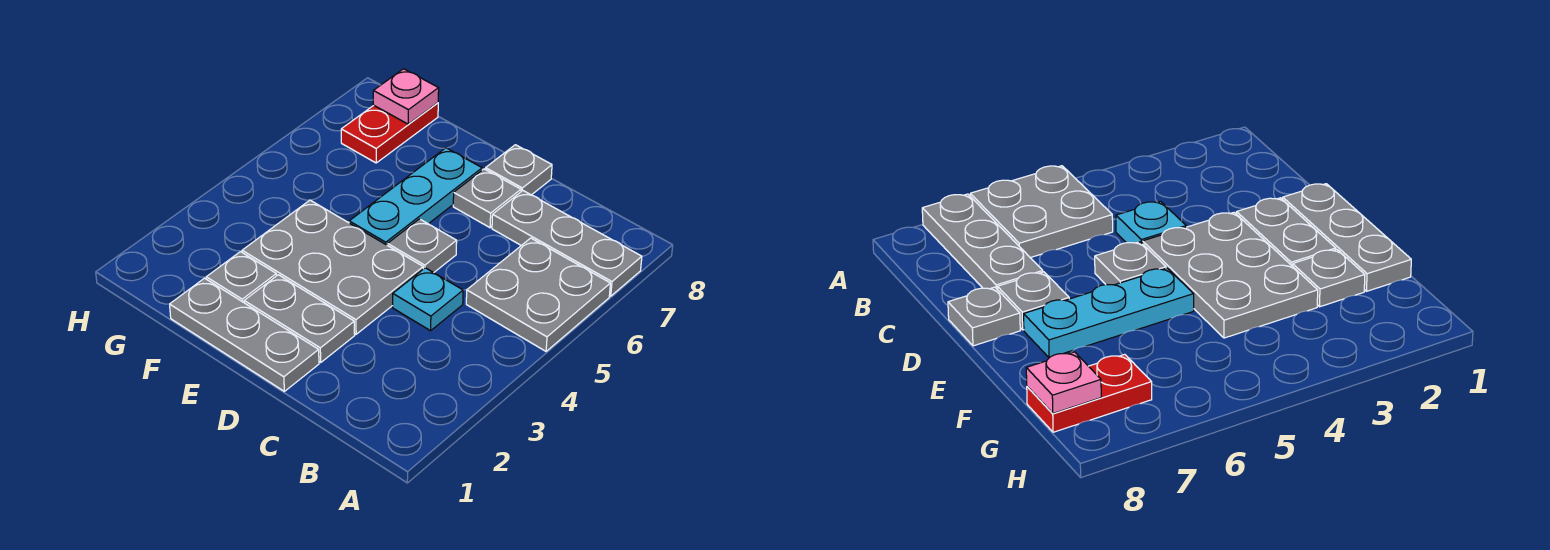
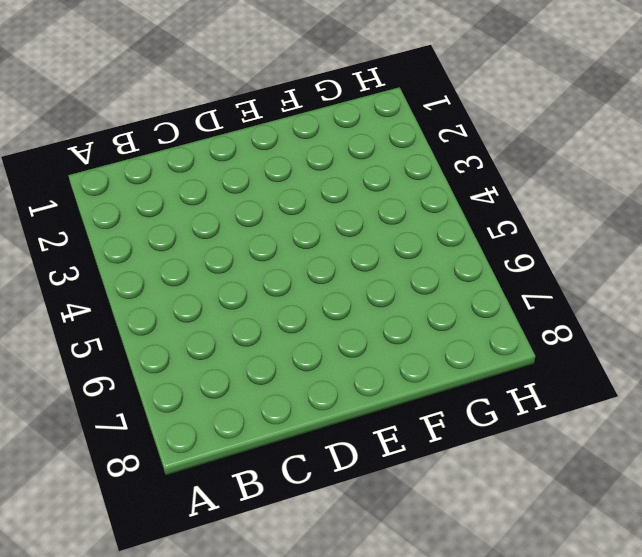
none -> grey plate A5:B6 level 1
none -> grey plate A7:C7 level 1
none -> cyan plate C4 level 1

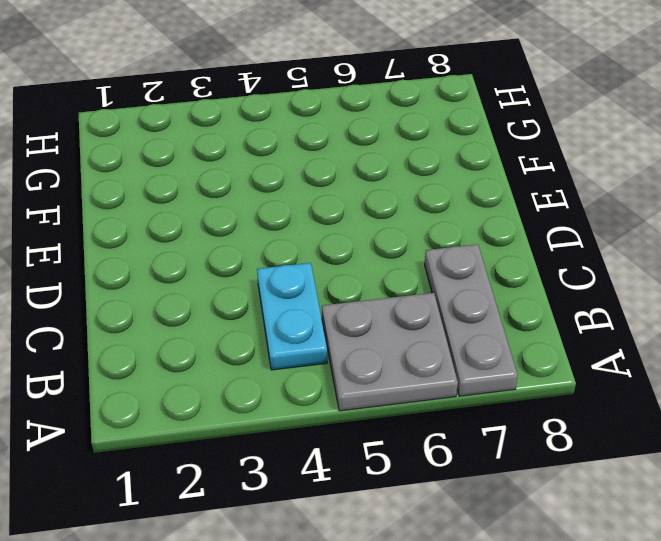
cyan plate B4:C4 level 1 -> cyan plate C4 level 1
none -> grey plate D1:F1 level 1
none -> grey plate D2:E2 level 1
none -> grey plate D3:F4 level 1

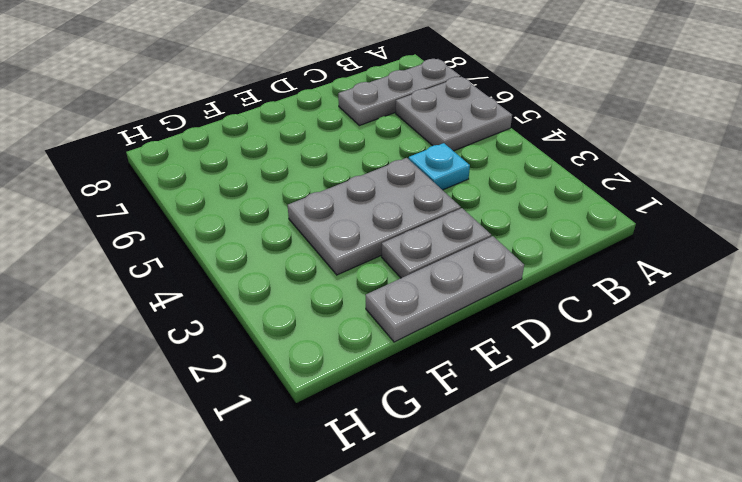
none -> grey plate D5 level 1
none -> grey plate D7 level 1
none -> grey plate D8 level 1

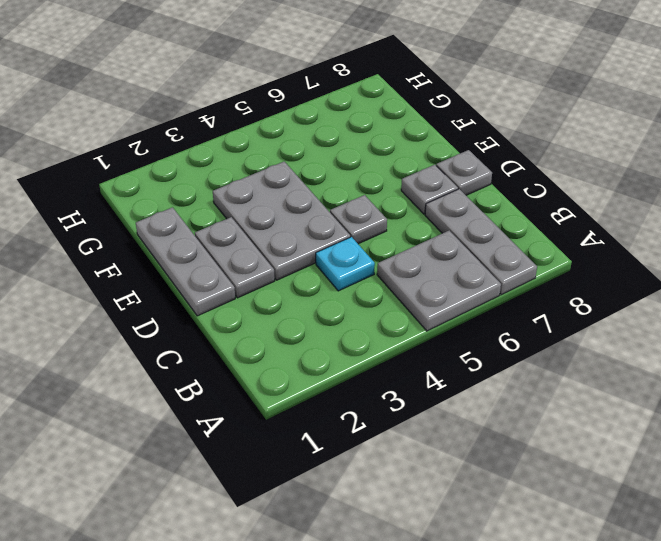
none -> cyan plate E5:E7 level 1
none -> grey plate F2 level 1
none -> red plate G7:G8 level 1

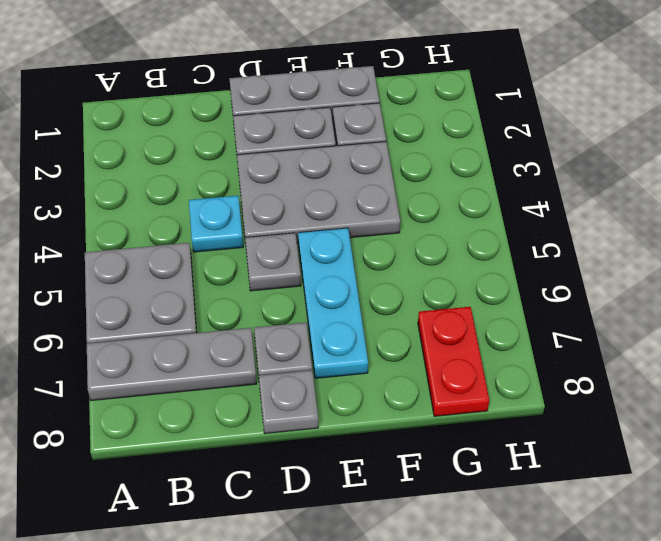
none -> pink plate G8 level 2

